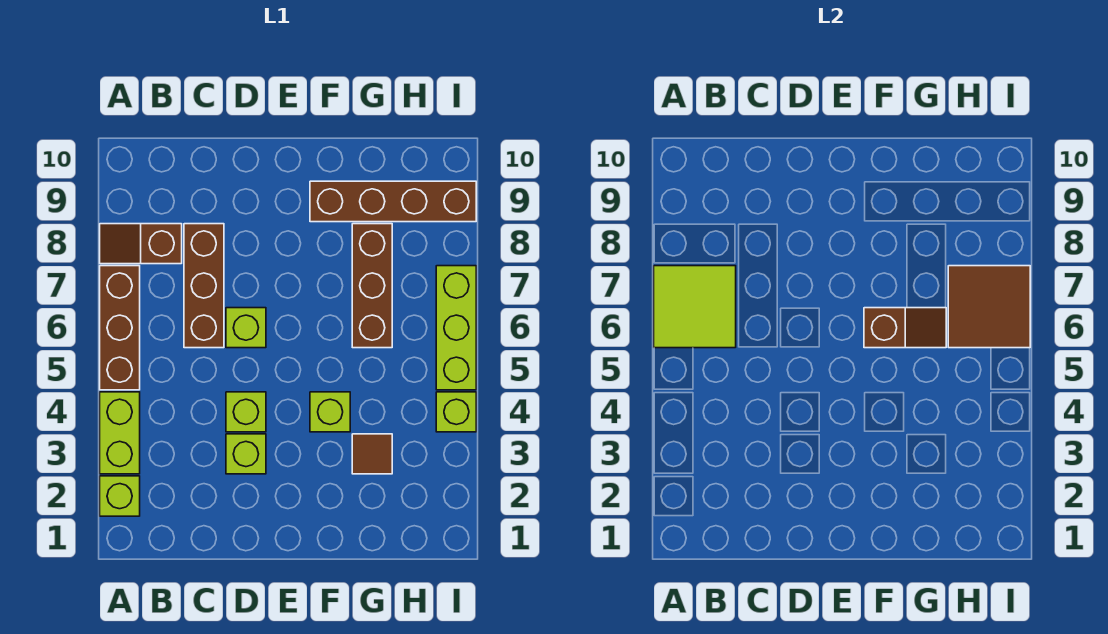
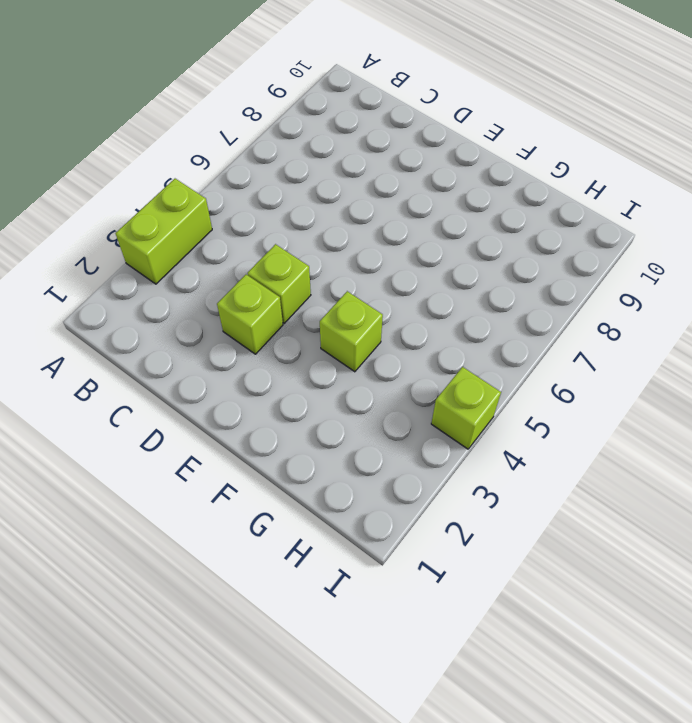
none -> lime brick A2 level 1
none -> brown brick A5:A7 level 1
none -> brown slope A8:B8 level 1 top B

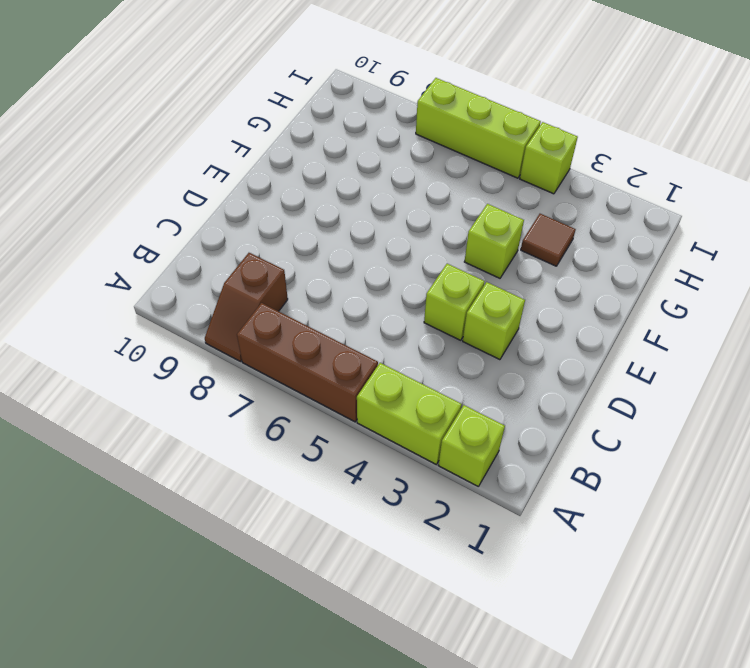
none -> brown brick C6:C8 level 1
none -> lime brick D6 level 1
none -> brown brick F9:I9 level 1

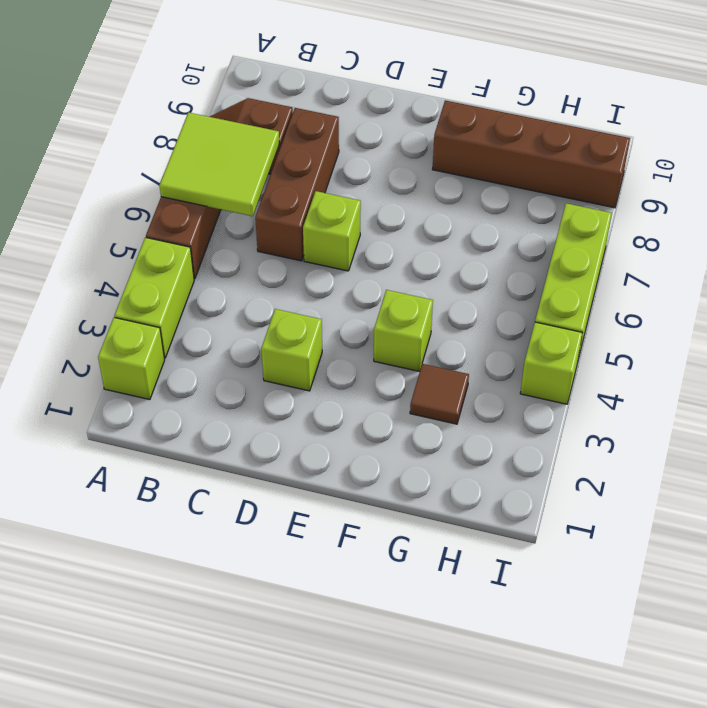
none -> lime brick D4 level 1
none -> brown brick G6:G8 level 1
none -> brown slope F6:G6 level 2 top F

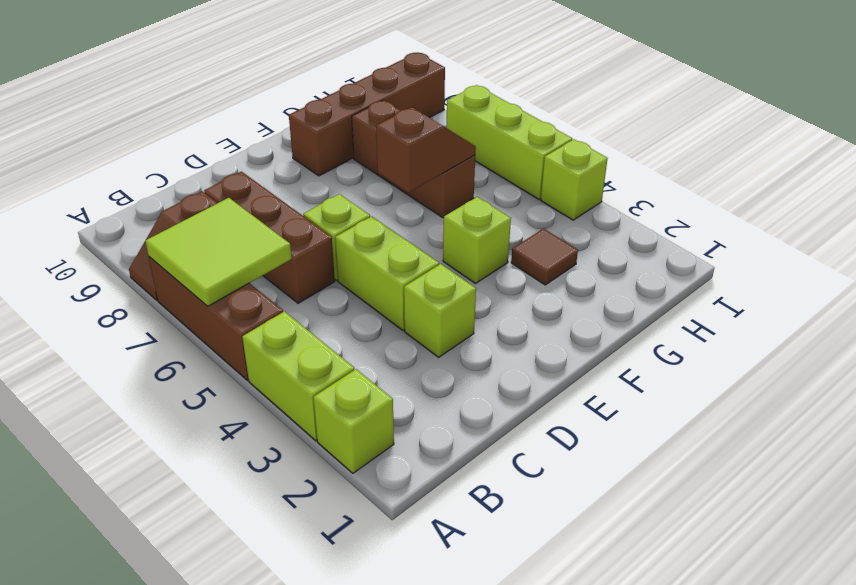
lime brick D4:D5 level 1 -> lime brick D4 level 1
none -> brown tile H6:I7 level 2

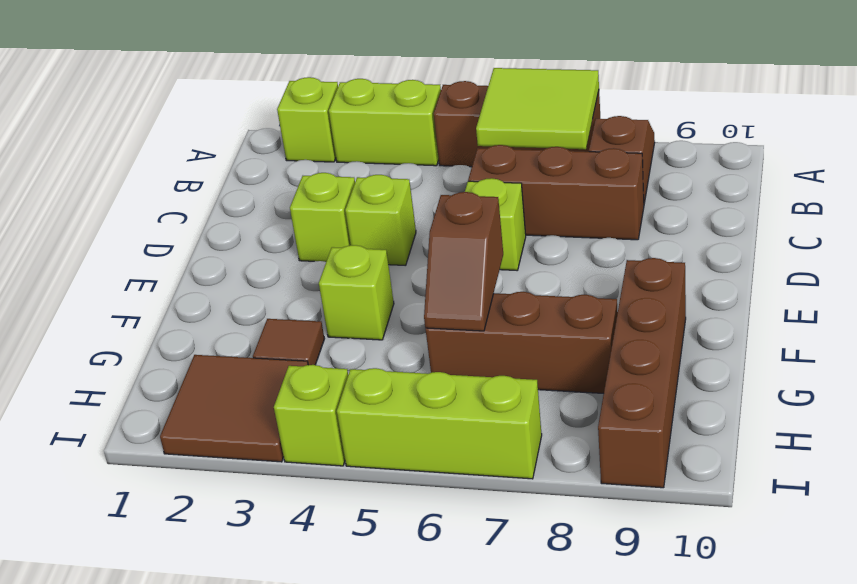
brown tile H2:I3 level 1 -> brown tile H6:I7 level 2

